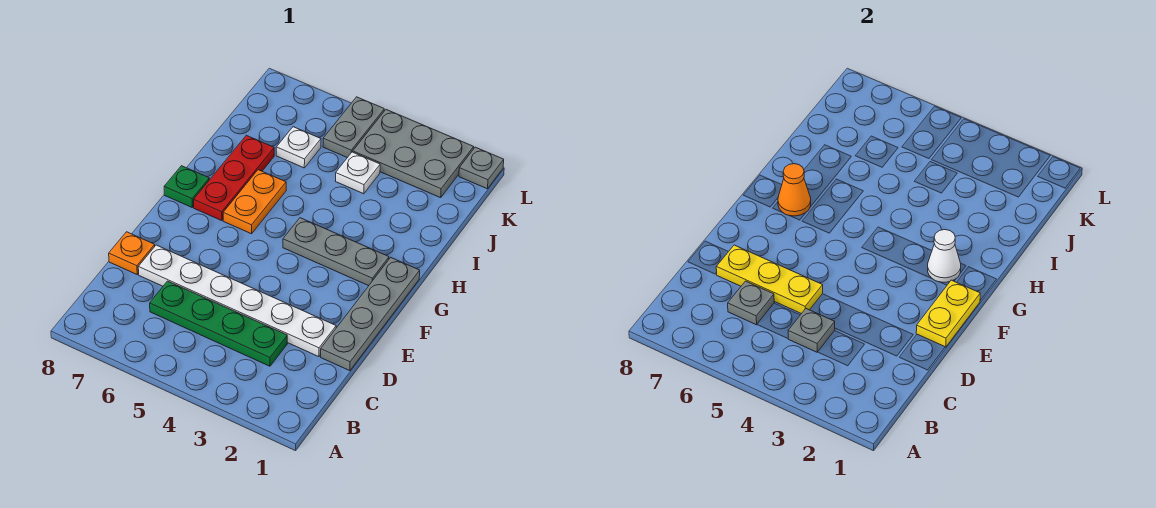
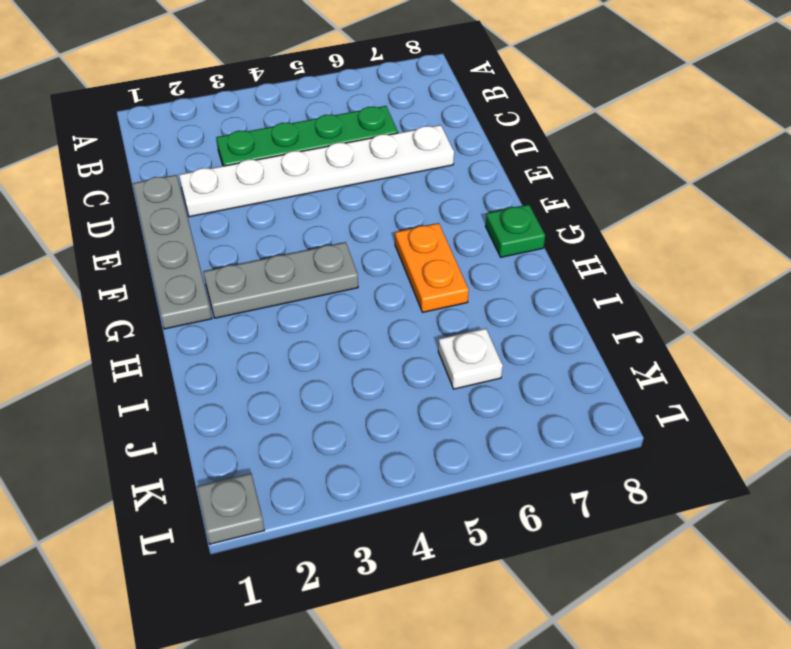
none -> orange plate D8 level 1
none -> red plate G7:I7 level 1
none -> white plate J4 level 1

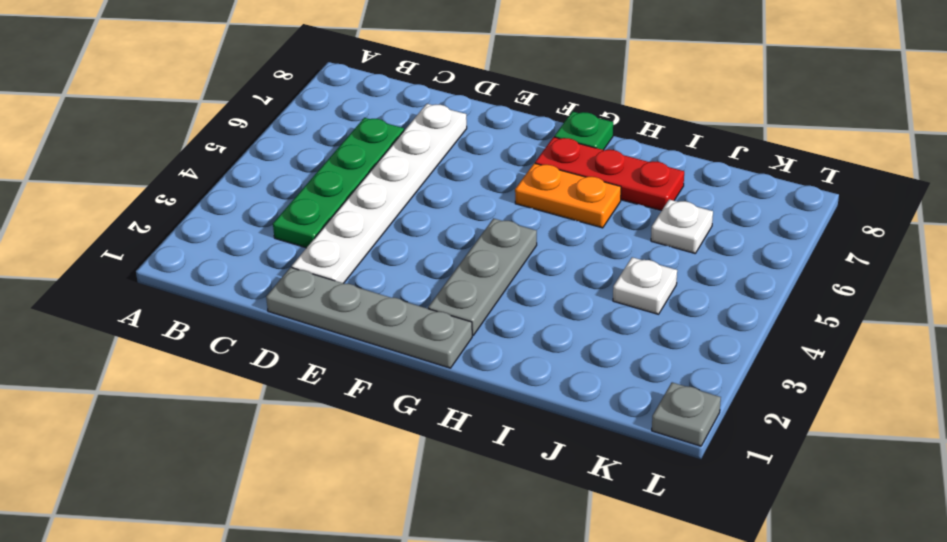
none -> orange plate D8 level 1
none -> grey plate K2:L4 level 1
none -> grey plate K5:L5 level 1

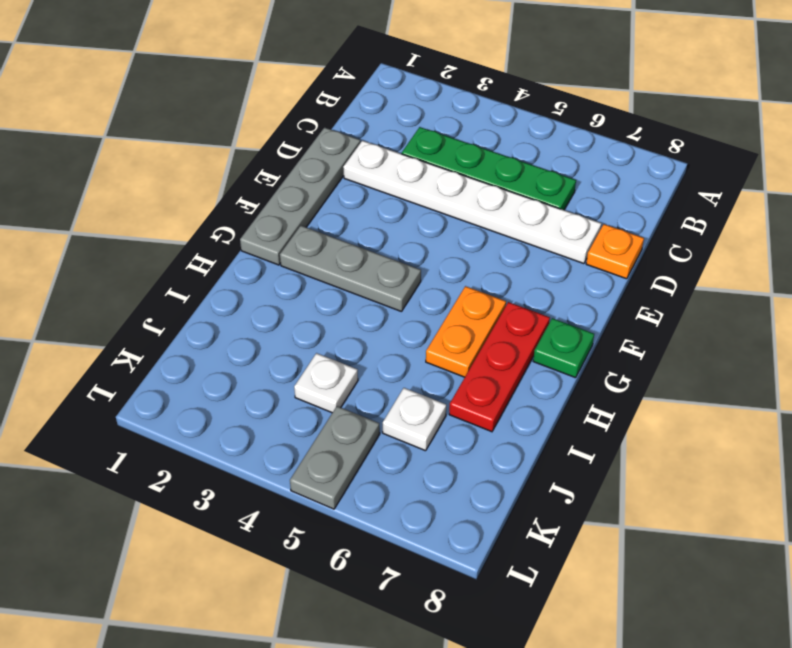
none -> grey plate K2:L4 level 1
none -> grey plate L1 level 1
none -> grey plate C4 level 2

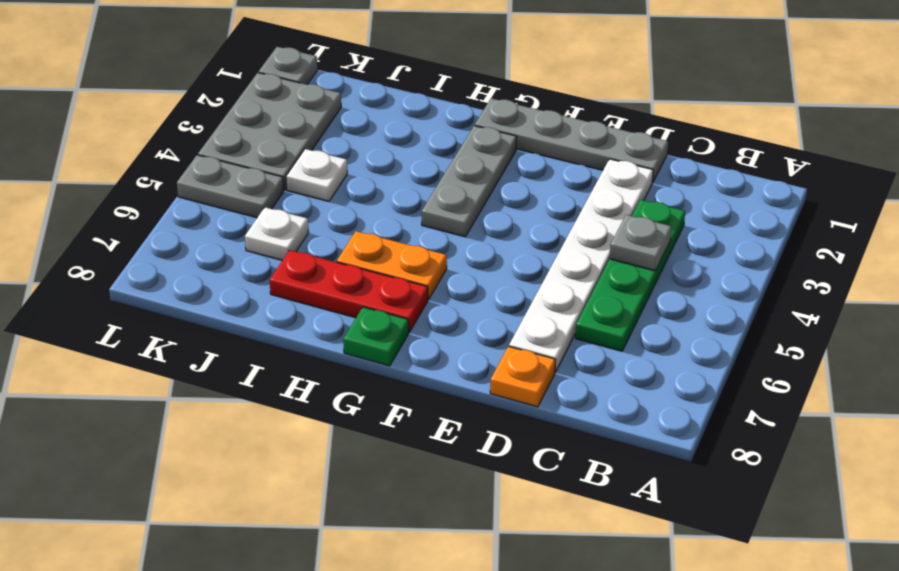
none -> grey plate C6 level 2
none -> yellow plate D5:D7 level 2
none -> yellow plate E1:F1 level 2

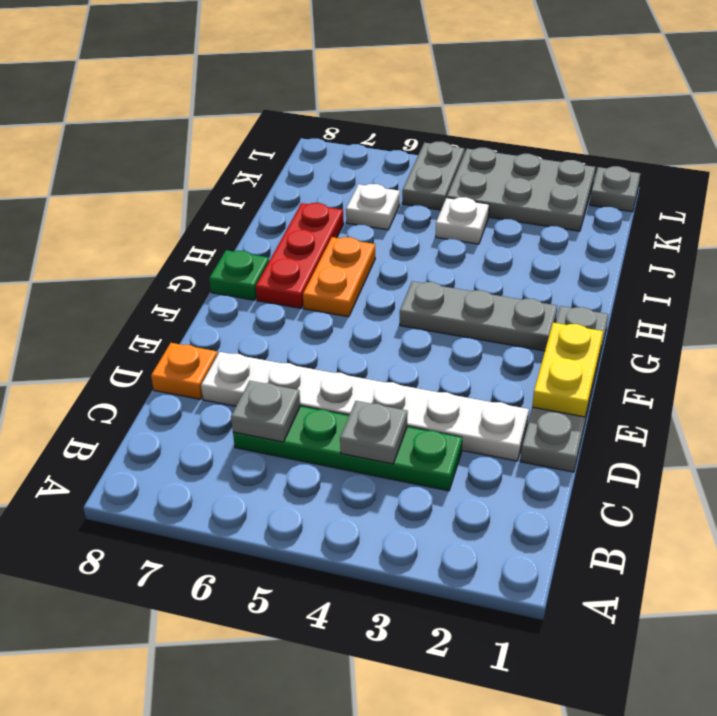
none -> yellow plate D5:D7 level 2
none -> white cone G2 level 2
none -> orange cone G7 level 2

